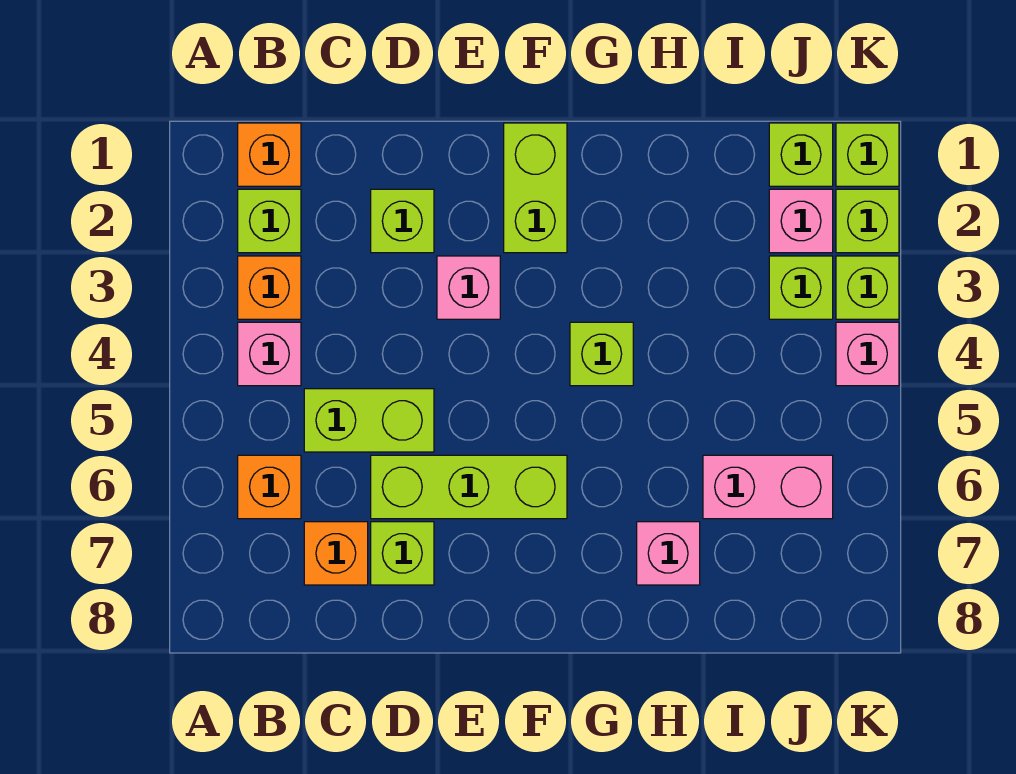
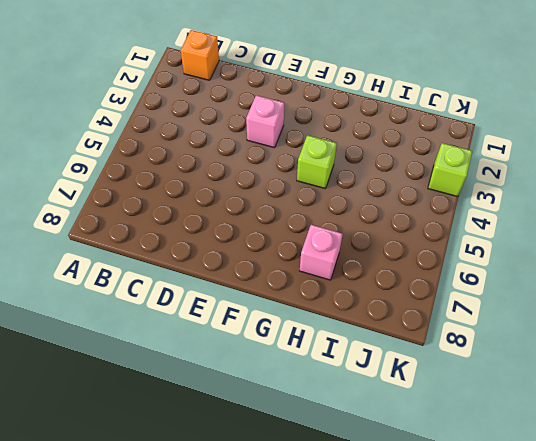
none -> lime brick B2 level 1
none -> orange brick B3 level 1
none -> pink brick B4 level 1

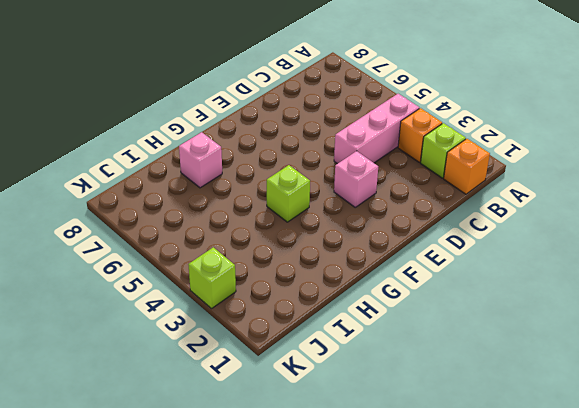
pink brick B4:D4 level 1 -> pink brick B4 level 1
none -> orange brick B6 level 1
none -> lime brick C5:D5 level 1
none -> orange brick C7 level 1

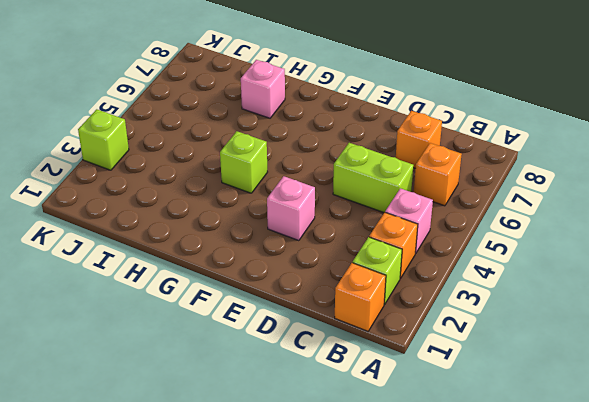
none -> lime brick D2 level 1
none -> lime brick D6:F6 level 1
none -> lime brick D7 level 1

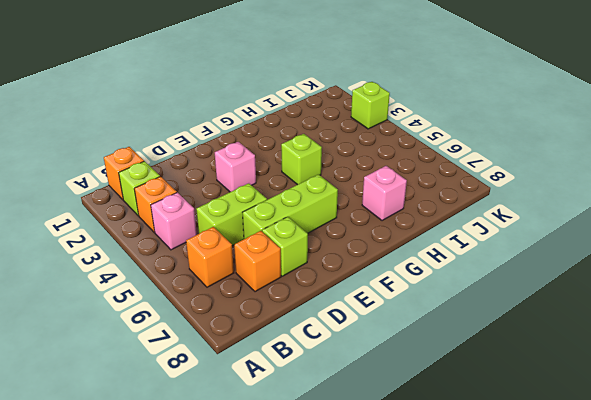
none -> lime brick D2 level 1
none -> lime brick F1:F2 level 1
none -> pink brick I6:J6 level 1

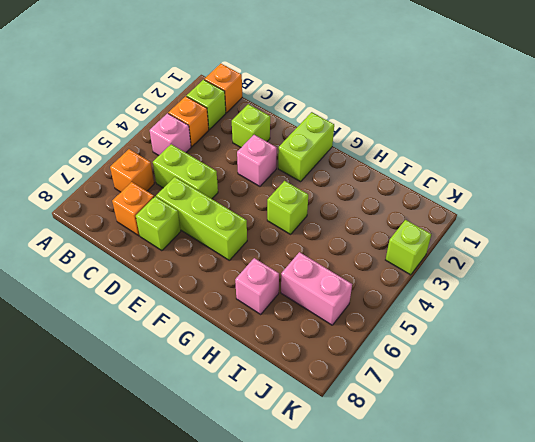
none -> lime brick J1 level 1
none -> pink brick J2 level 1
none -> lime brick J3 level 1

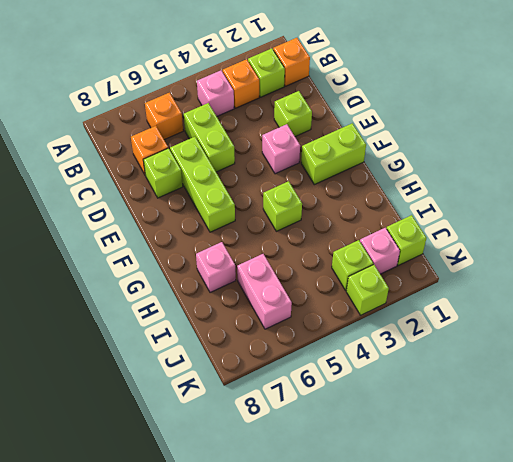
none -> lime brick K1 level 1
none -> lime brick K2 level 1
none -> pink brick K4 level 1

